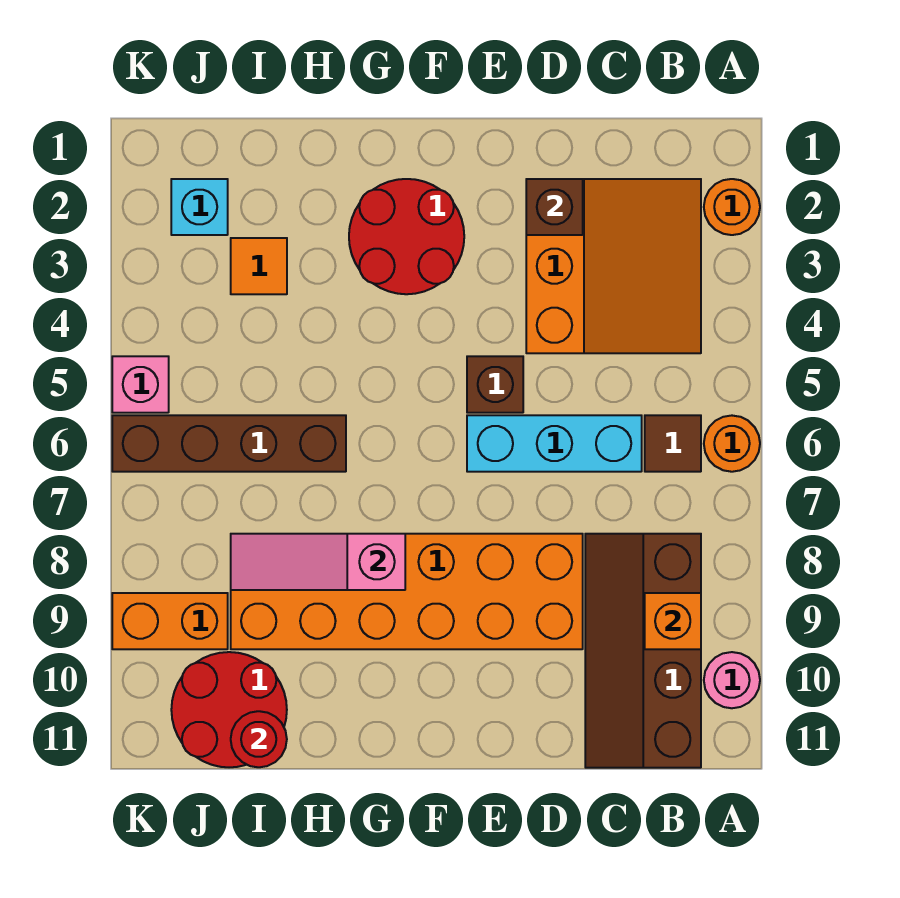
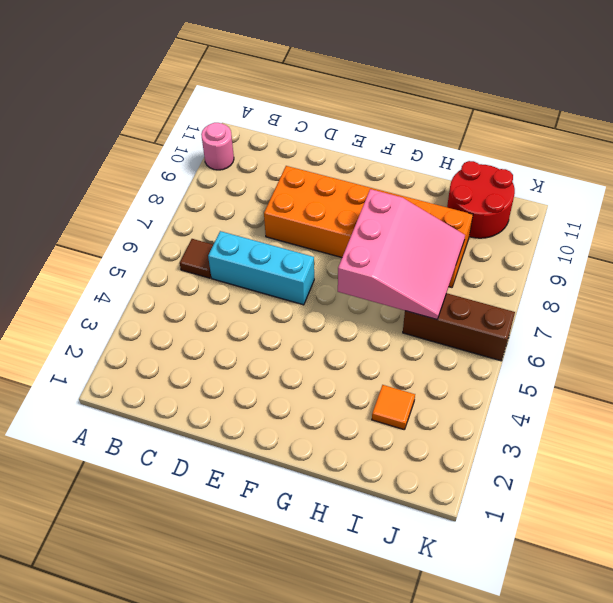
pink slope G6:I8 level 2 top G -> pink slope G8:I8 level 2 top G
brown brick I6:K6 level 1 -> brown brick H6:K6 level 1
none -> orange round brick A2 level 1
none -> orange round brick A6 level 1
none -> orange slope B2:D4 level 1 top D

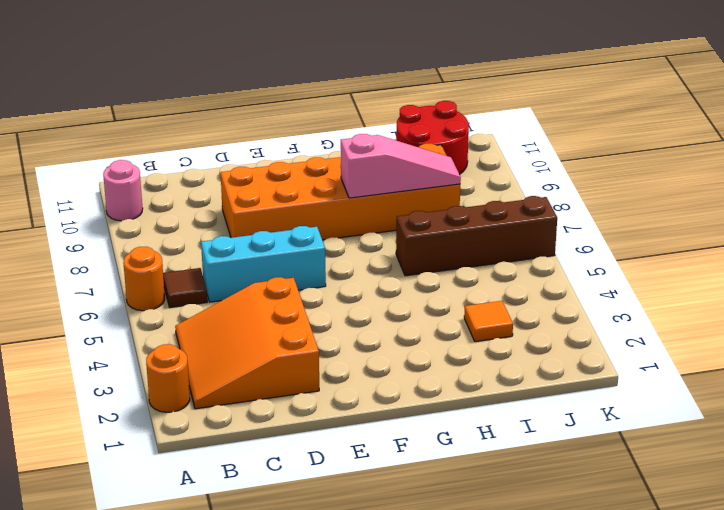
none -> brown slope B8:C11 level 1 top B
none -> brown brick E5 level 1
none -> red round brick F2:G3 level 1

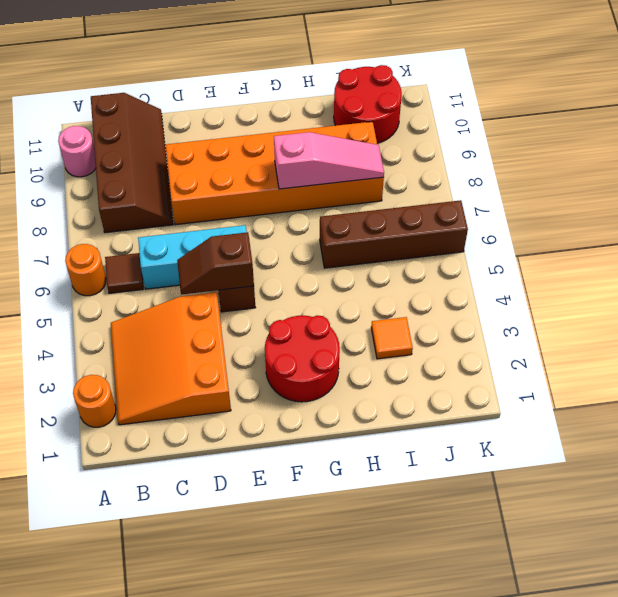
brown slope D5:E5 level 2 top E -> none
none -> cyan brick J2 level 1
none -> orange brick J9:K9 level 1
none -> pink brick K5 level 1

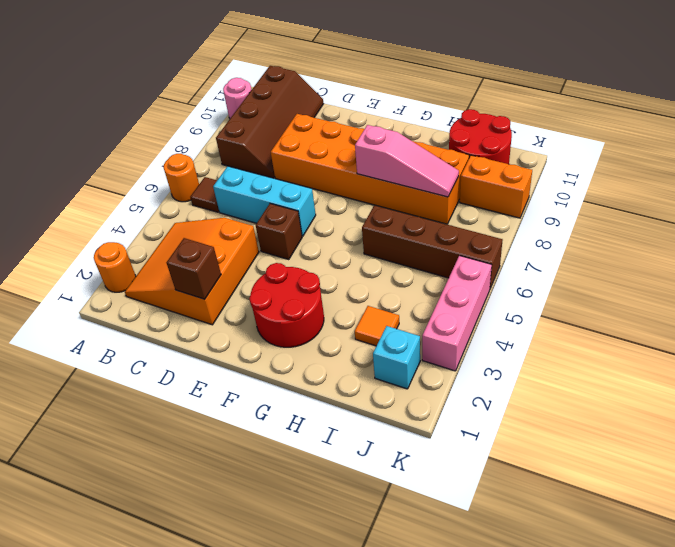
pink brick K3:K5 level 1 -> pink brick K5 level 1
none -> orange brick B9 level 2
none -> red round brick I11 level 2

